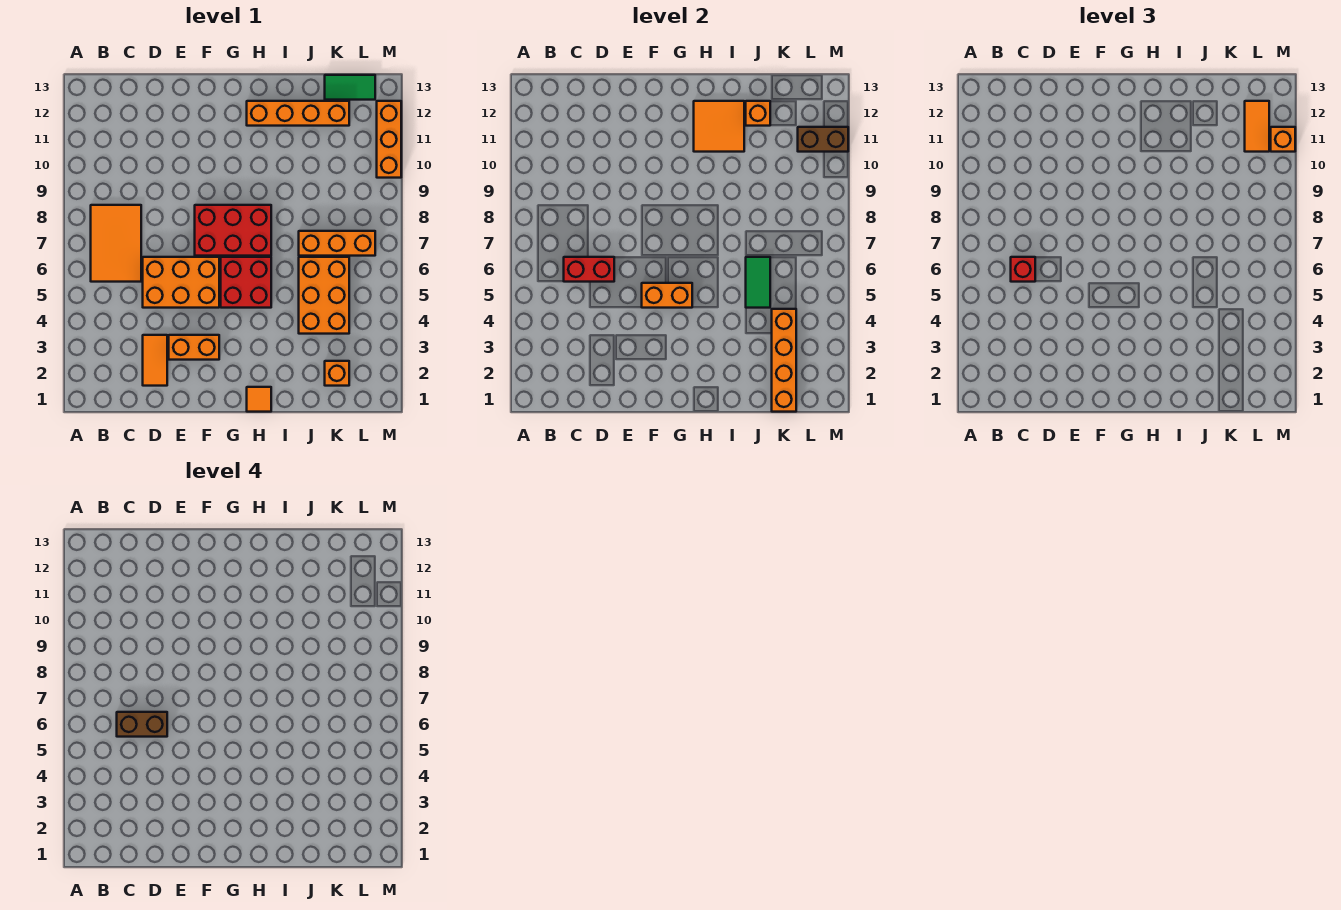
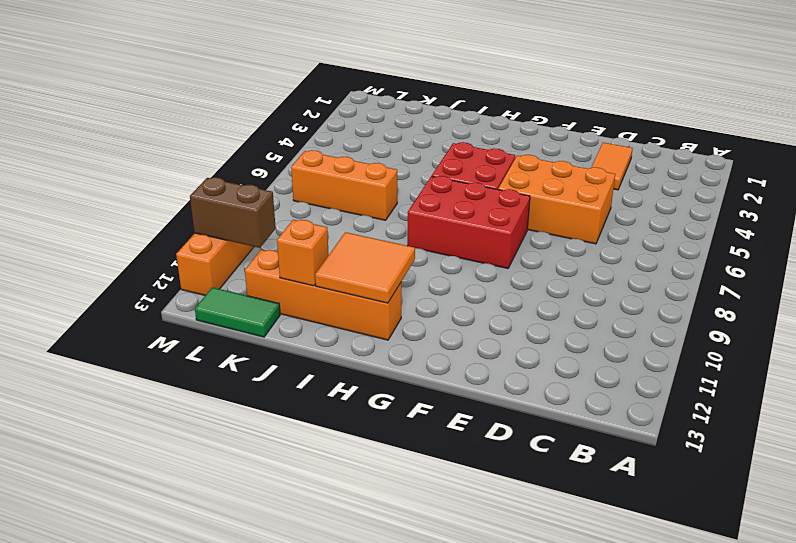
none -> orange tile B6:C8 level 1
none -> orange brick E3:F3 level 1
none -> orange tile H1 level 1

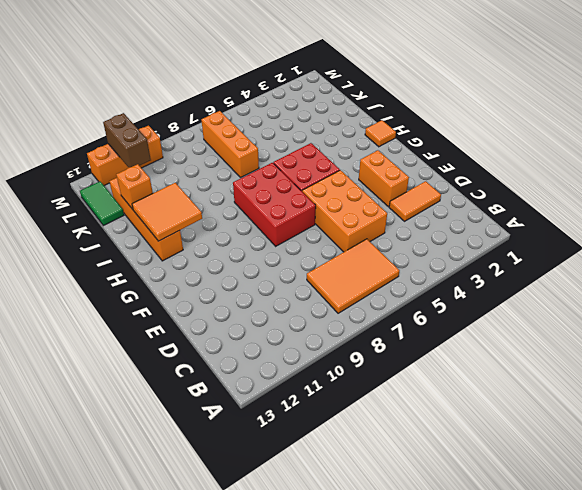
none -> orange brick J4:K6 level 1
none -> orange brick K2 level 1
none -> red brick C6:D6 level 2

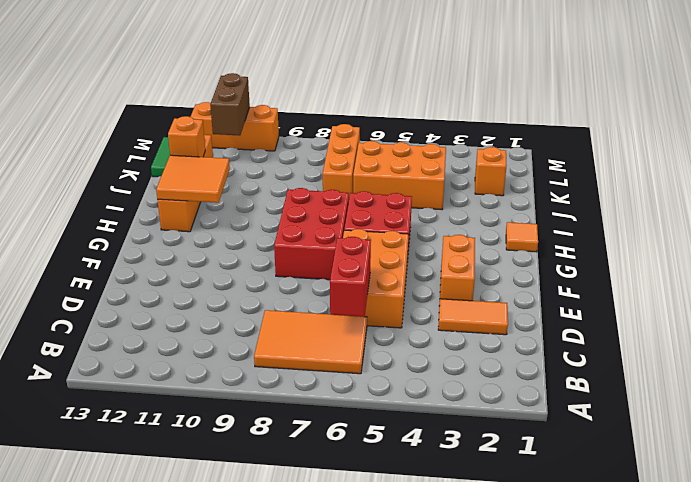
none -> orange brick F5:G5 level 2
none -> green tile J5:J6 level 2
none -> orange brick K1:K4 level 2

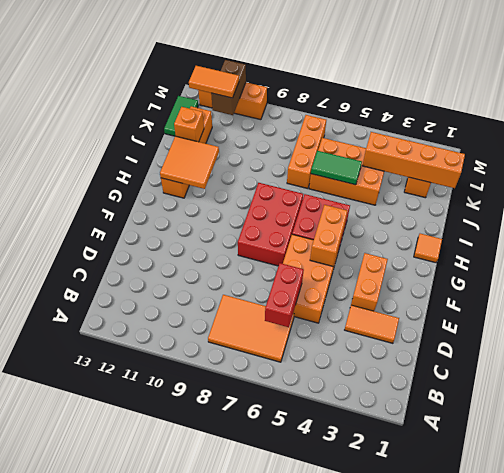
none -> red brick C6 level 3
none -> orange brick M11 level 3
none -> brown brick C6:D6 level 4

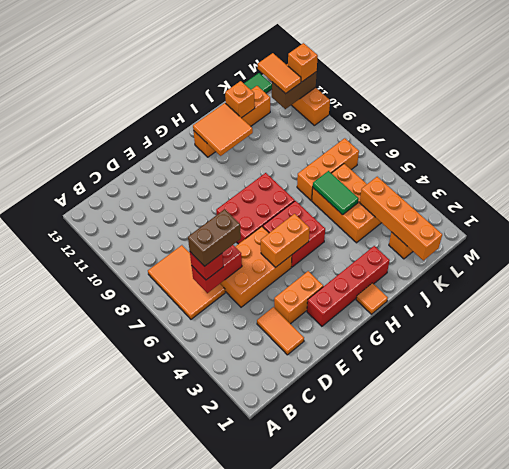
red brick F2:I2 level 1 -> none

